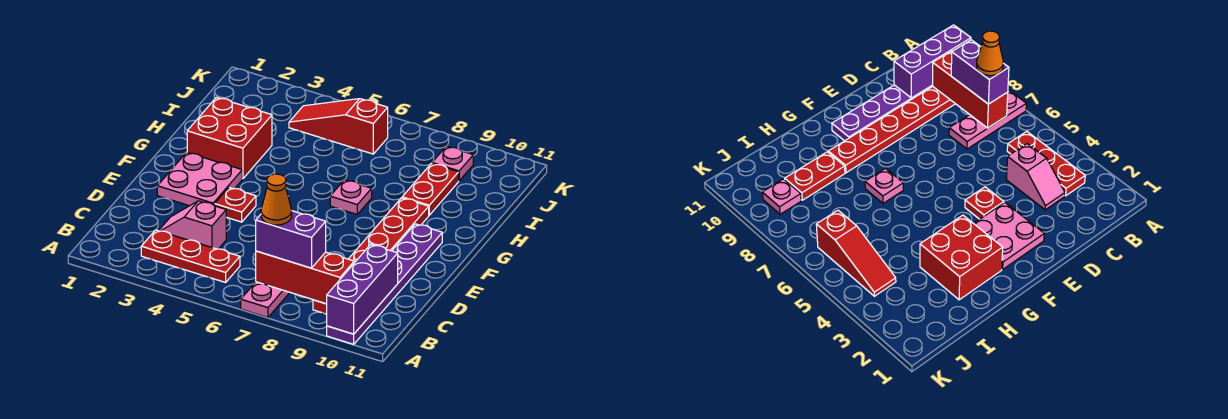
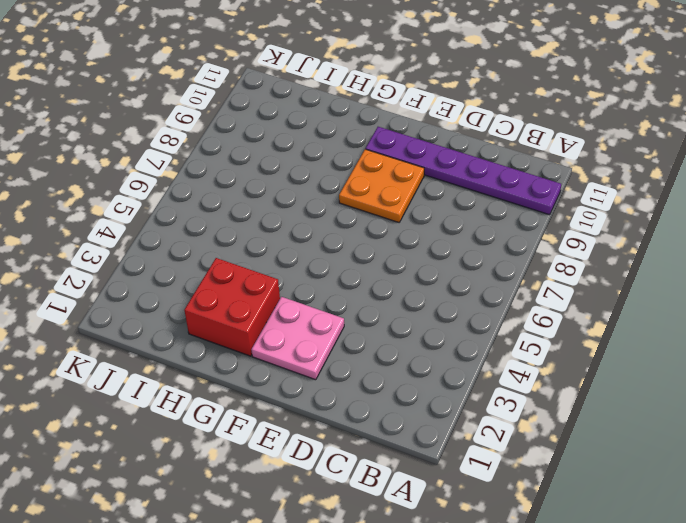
orange plate E8:F9 level 1 -> red plate B9:G9 level 1
none -> pink plate A7:C7 level 1
none -> red plate B3:B5 level 1
none -> pink slope C3:C4 level 1 top 4

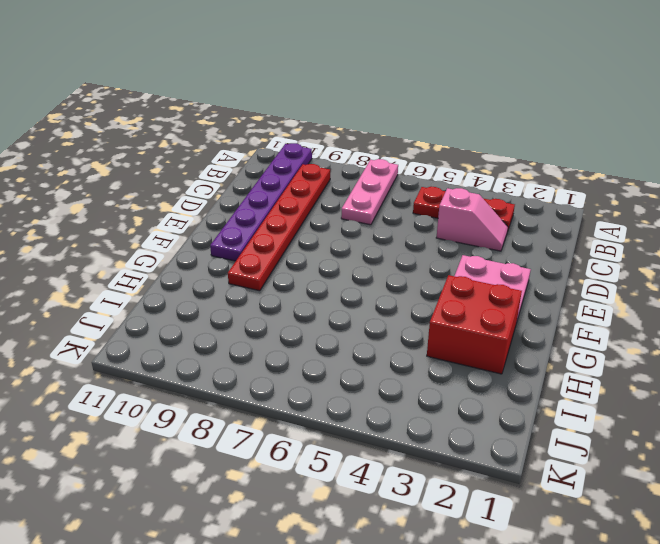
none -> red plate E4 level 1
none -> pink plate G7 level 1
none -> red plate H9:I9 level 1

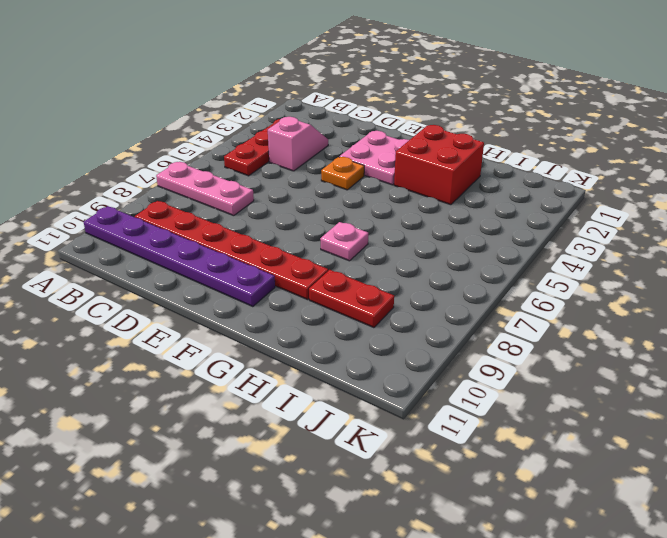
orange plate E4 level 1 -> red plate E4 level 1
none -> red slope J4:J6 level 1 top 6
none -> pink plate J9 level 1
none -> purple brick A10:C10 level 2

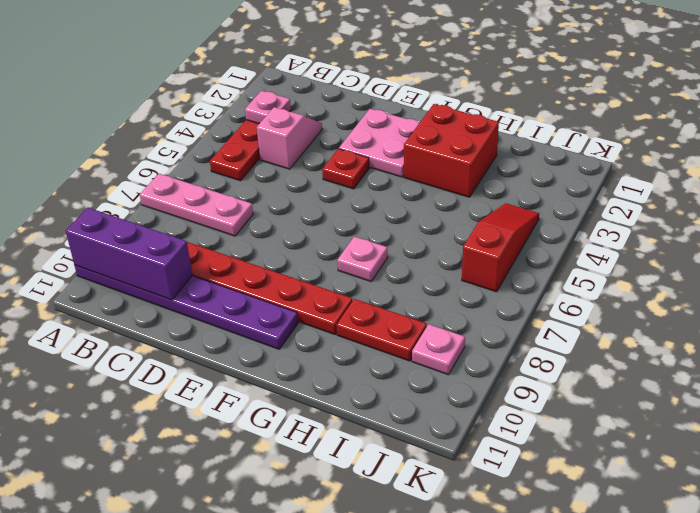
pink plate B3 level 2 -> none
none -> red brick B7:B9 level 2
none -> purple brick B7:B8 level 3
none -> orange cone B7 level 4

